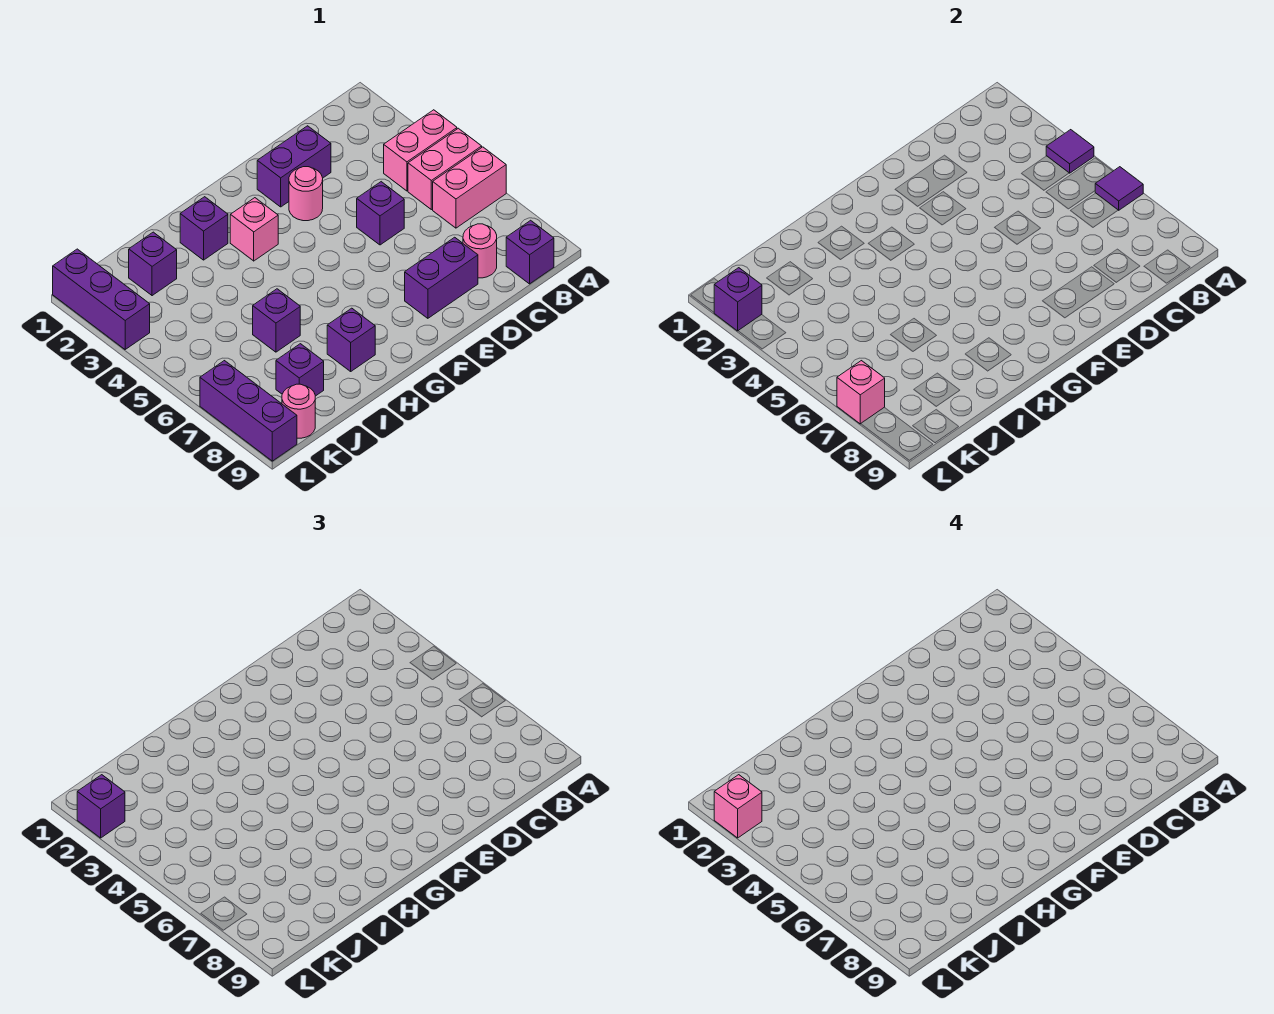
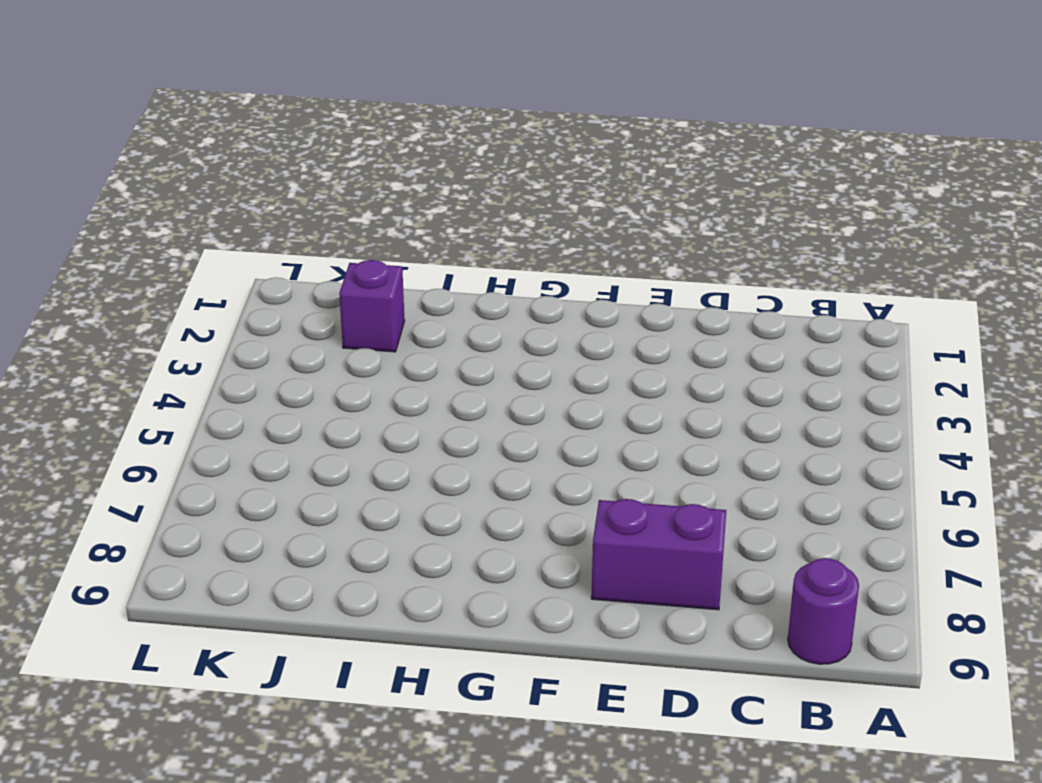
purple round brick B9 level 1 -> purple brick B9 level 1
none -> pink brick A4:B4 level 1
none -> pink brick A5:B5 level 1
none -> pink brick A6:B6 level 1

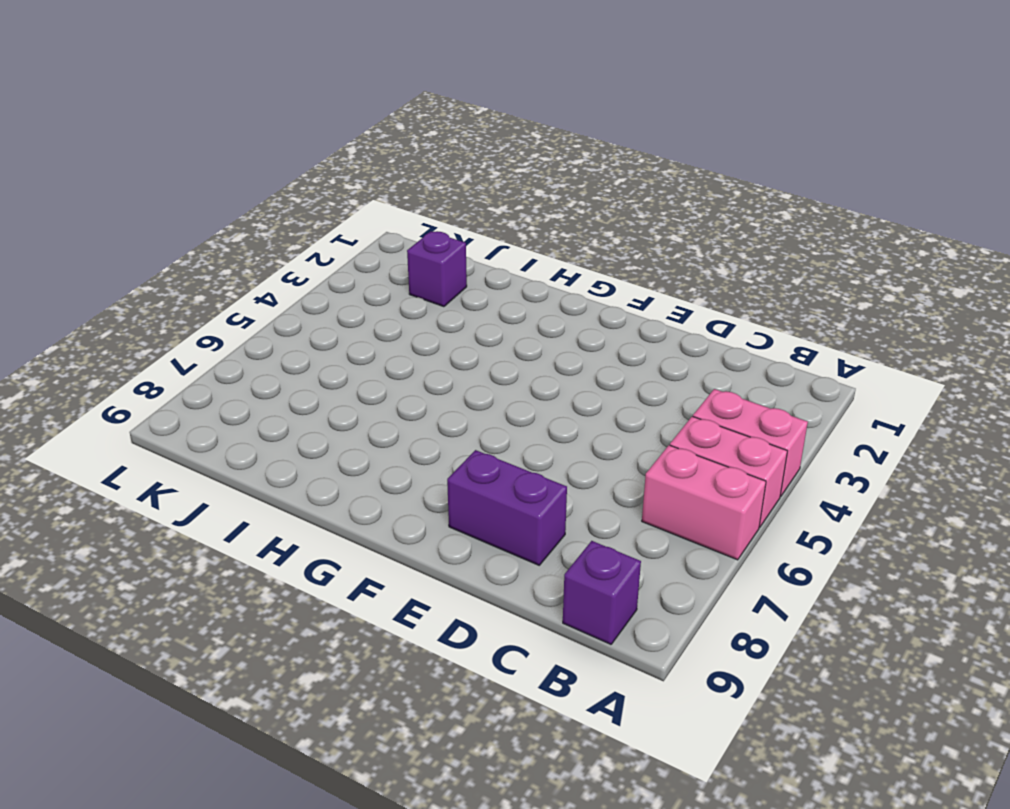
none -> pink round brick C8 level 1
none -> purple brick D2:E2 level 1
none -> purple brick D5 level 1

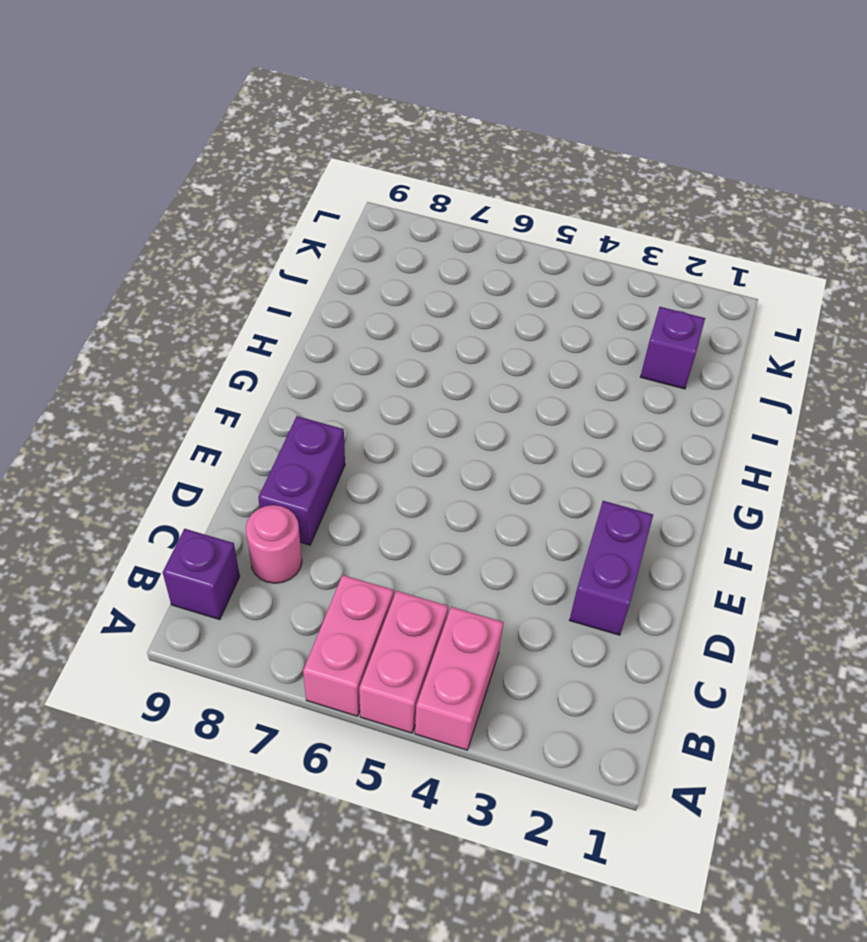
none -> purple brick D5 level 1
none -> pink round brick E3 level 1
none -> pink brick G3 level 1

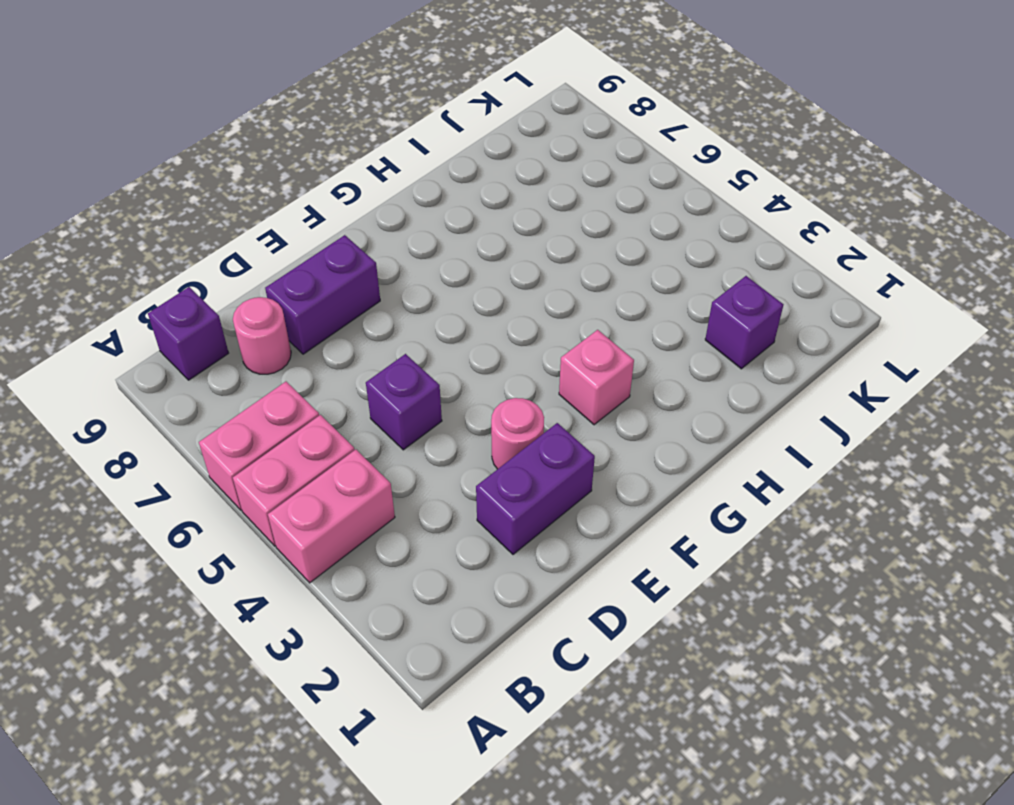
none -> purple brick H2 level 1
none -> purple brick H8 level 1
none -> purple brick I6 level 1

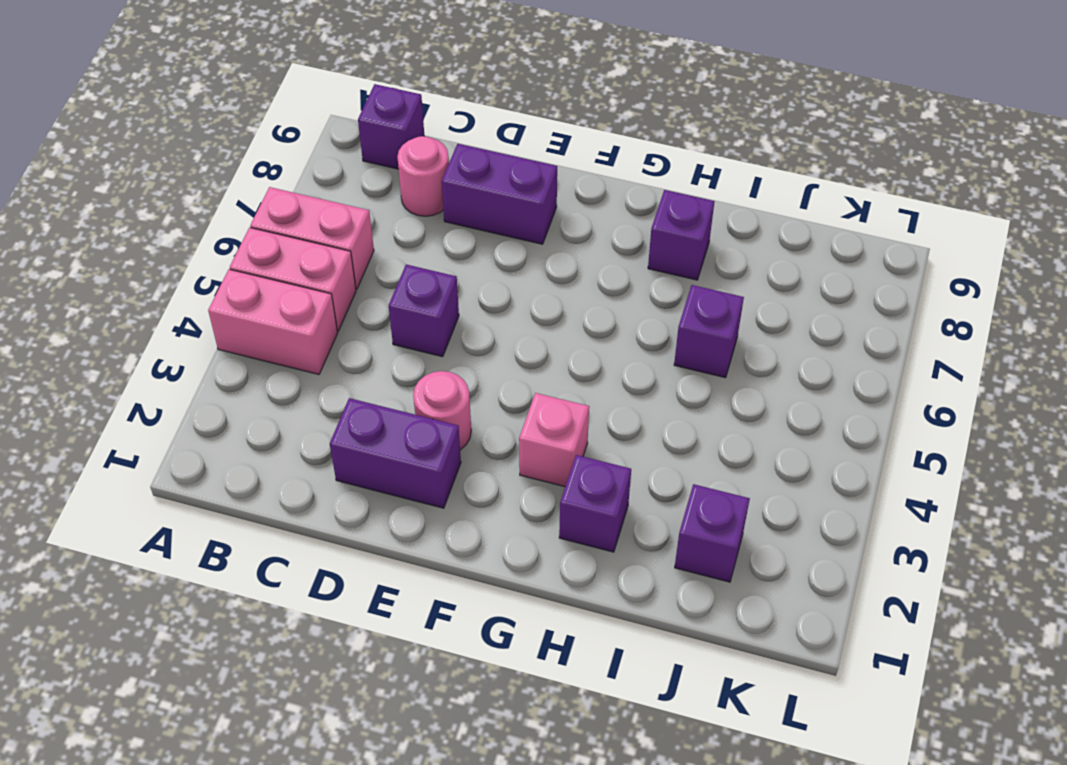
none -> purple brick J8 level 1
none -> pink round brick K9 level 1
none -> purple brick L1:L3 level 1

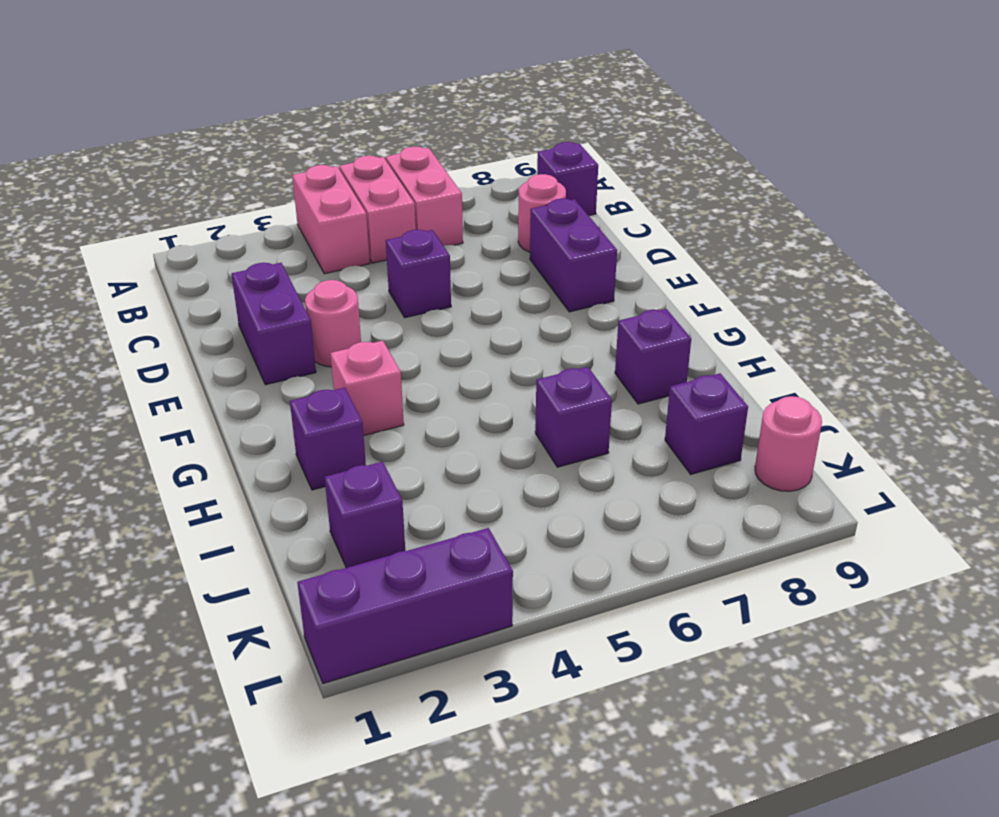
none -> purple brick L7:L9 level 1
none -> purple tile A4 level 2
none -> purple tile A6 level 2

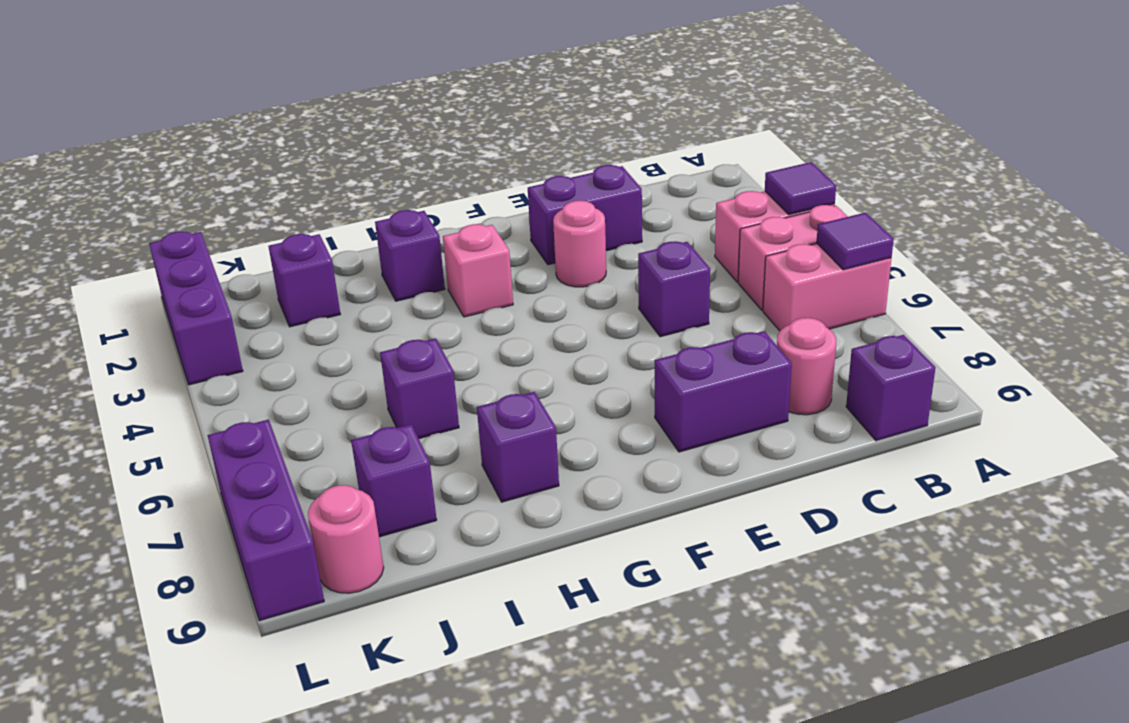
none -> purple brick L2 level 2
none -> pink brick L7 level 2
none -> purple brick L2 level 3

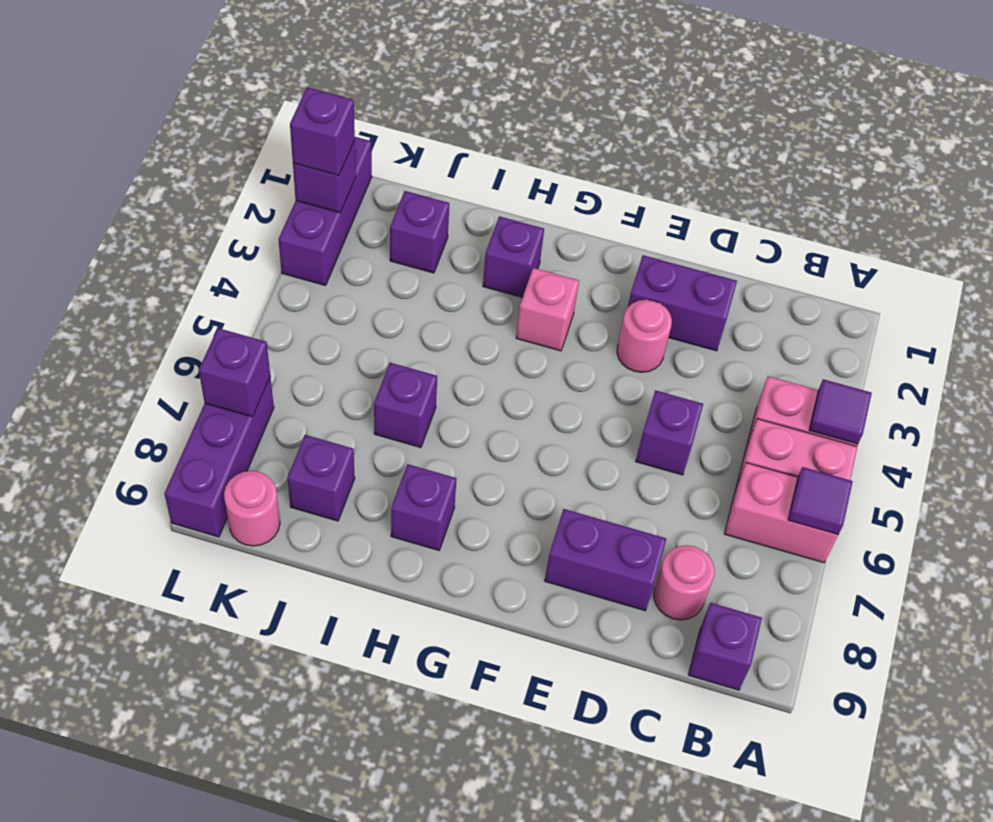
purple brick L7 level 2 -> pink brick L7 level 2
none -> pink brick L2 level 4

